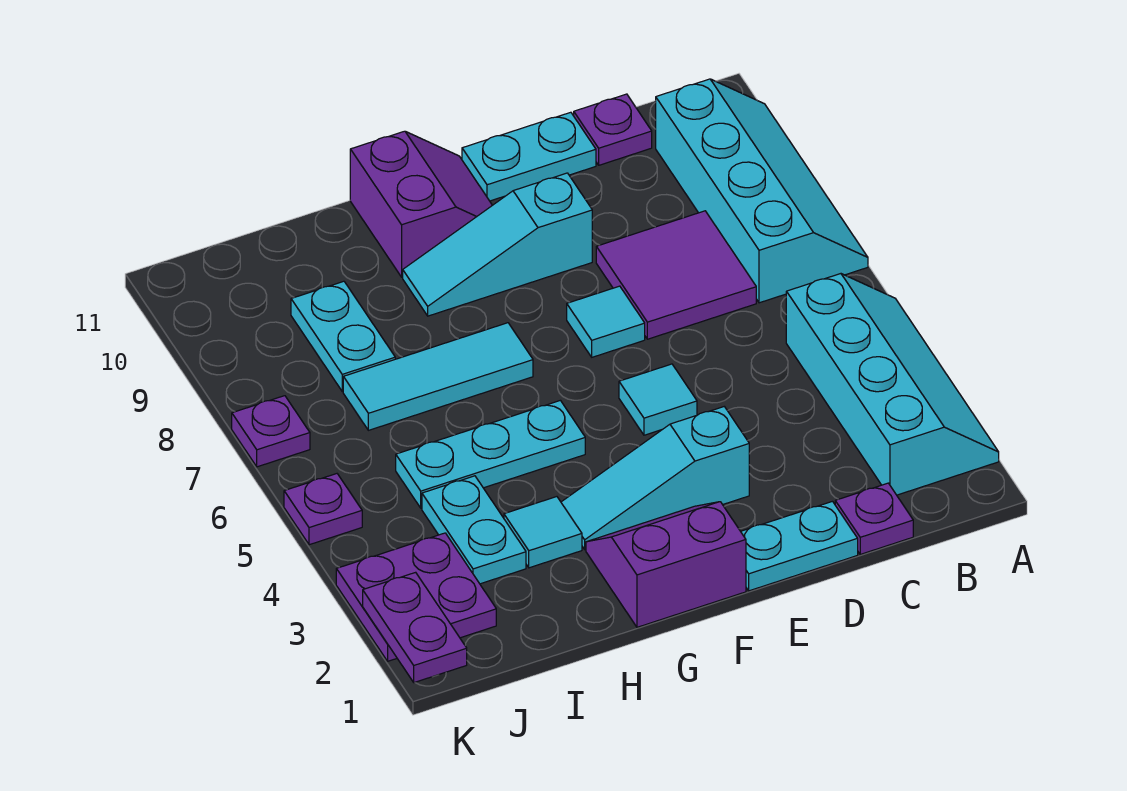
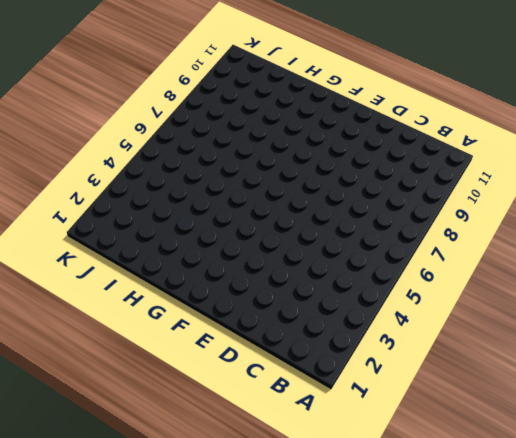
none -> cyan slope A2:B5 level 1 top B
none -> cyan slope A7:B10 level 1 top B
none -> purple plate C1 level 1

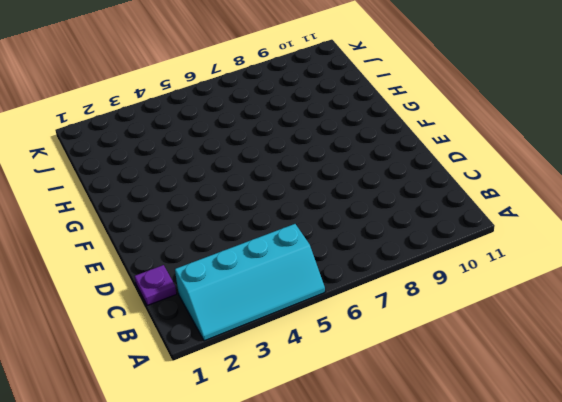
none -> cyan slope A7:B10 level 1 top B
none -> purple tile C7:D8 level 1
none -> purple plate C11 level 1

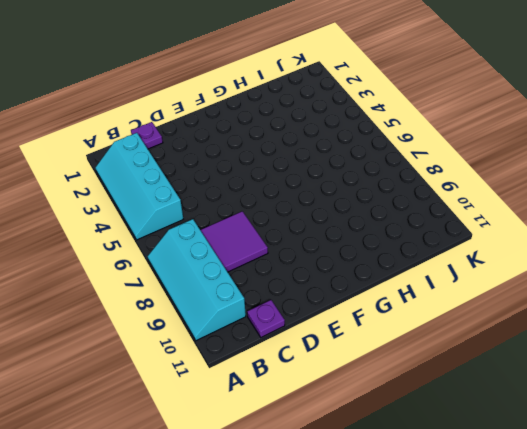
none -> cyan plate D1:E1 level 1
none -> cyan plate D11:E11 level 1
none -> cyan slope E3:G3 level 1 top E

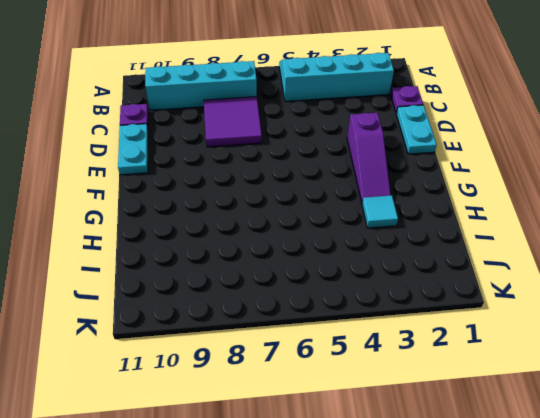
purple slope E3:G3 level 1 top E -> cyan slope E3:G3 level 1 top E
none -> cyan tile E5 level 1
none -> cyan tile E7 level 1
none -> cyan slope E9:G9 level 1 top E

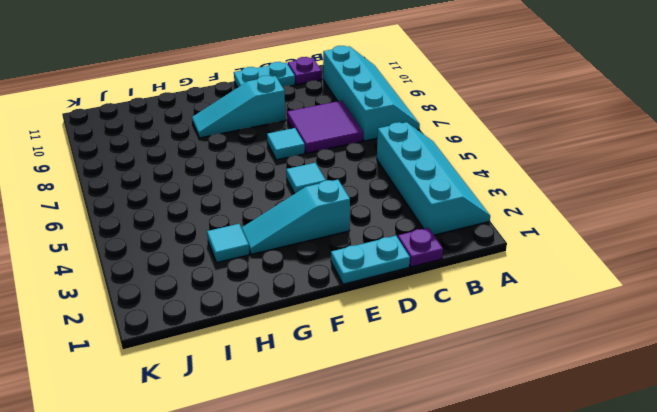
none -> purple slope F1:G2 level 1 top 1
none -> purple slope F10:G11 level 1 top G
none -> cyan plate G5:I5 level 1

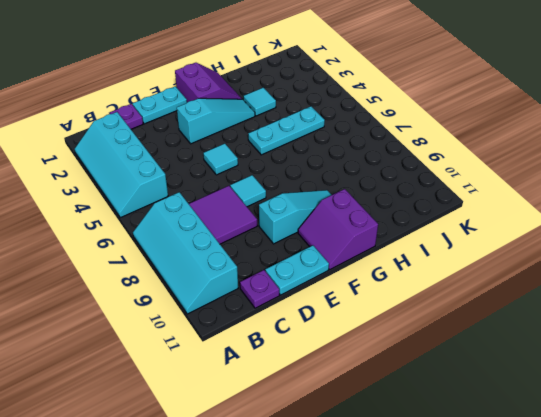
purple slope F1:G2 level 1 top F -> purple slope F1:G2 level 1 top 1
none -> cyan tile G7:I7 level 1
none -> cyan plate I3:I4 level 1
none -> cyan plate I8:I9 level 1

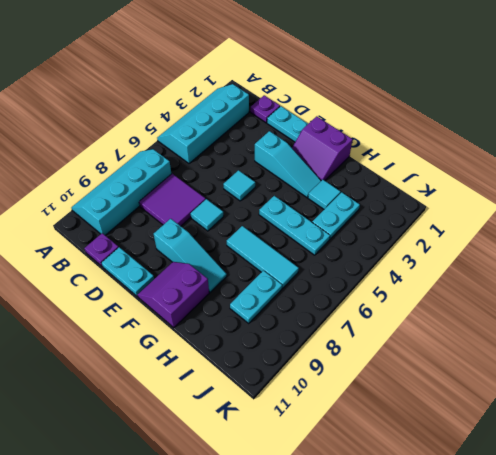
none -> purple plate J2:K3 level 1
none -> purple plate K5 level 1
none -> purple plate K7 level 1

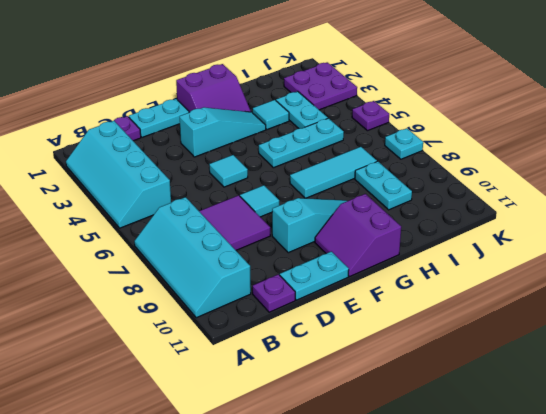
cyan plate K7 level 1 -> purple plate K7 level 1
none -> purple plate K1:K2 level 2

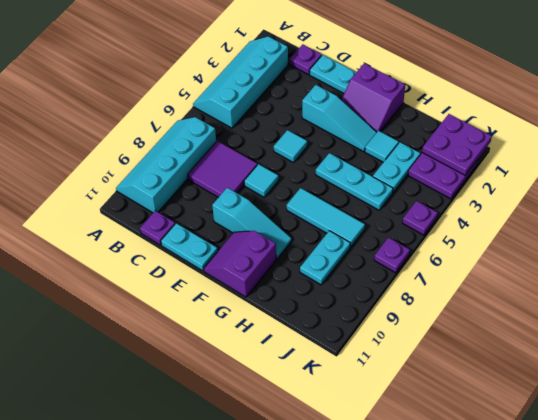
purple plate J1:K2 level 2 -> purple plate K1:K2 level 2

